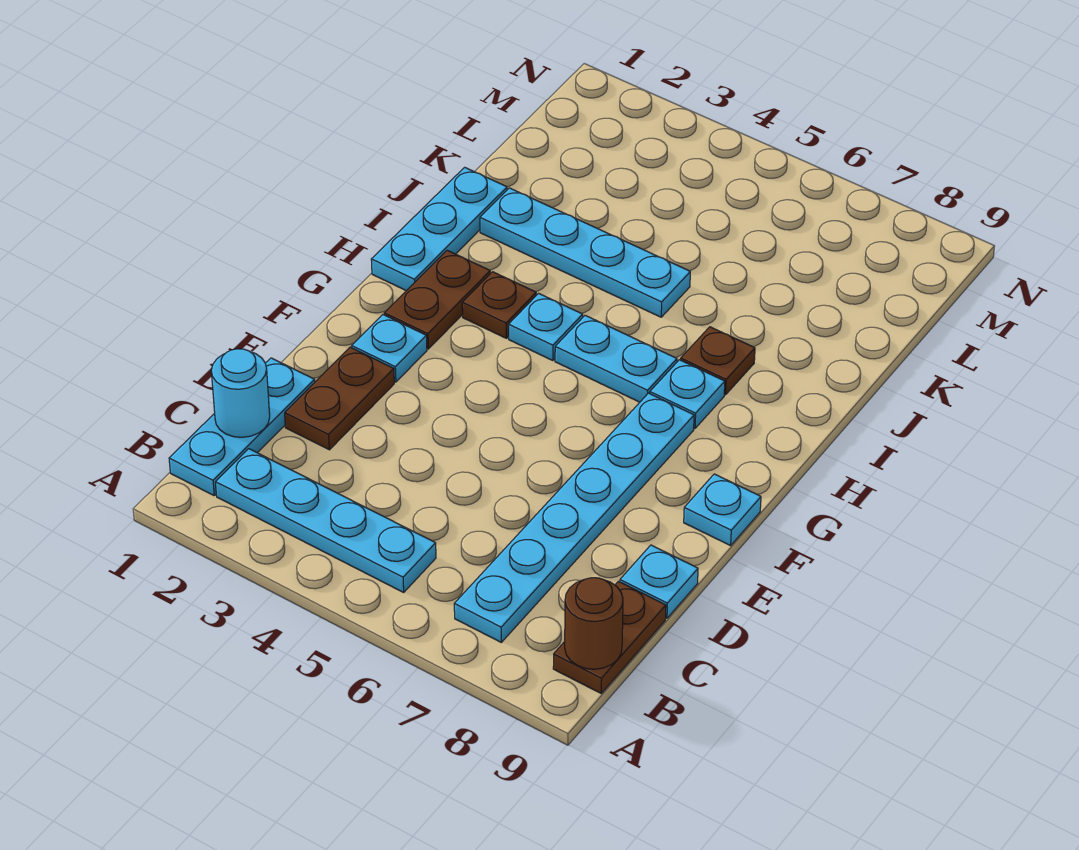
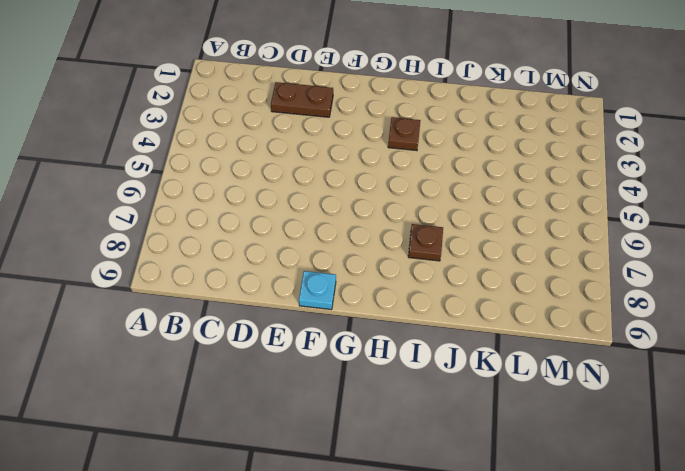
none -> cyan plate B1:D1 level 1
none -> cyan plate B2:B5 level 1
none -> cyan plate B7:G7 level 1

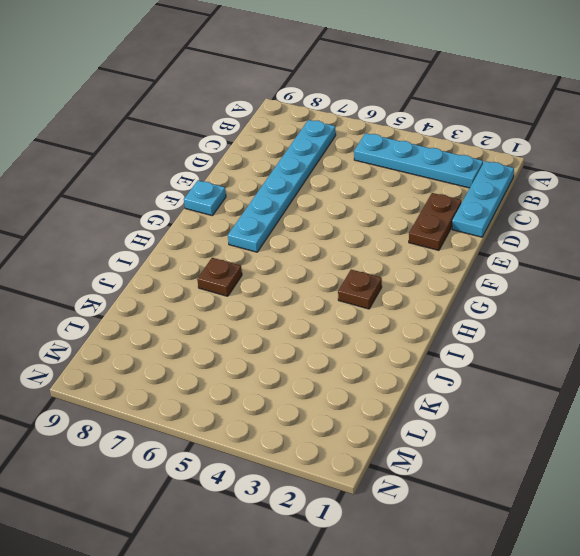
none -> brown plate B9:C9 level 1
none -> cyan plate D9 level 1
none -> cyan plate F2 level 1

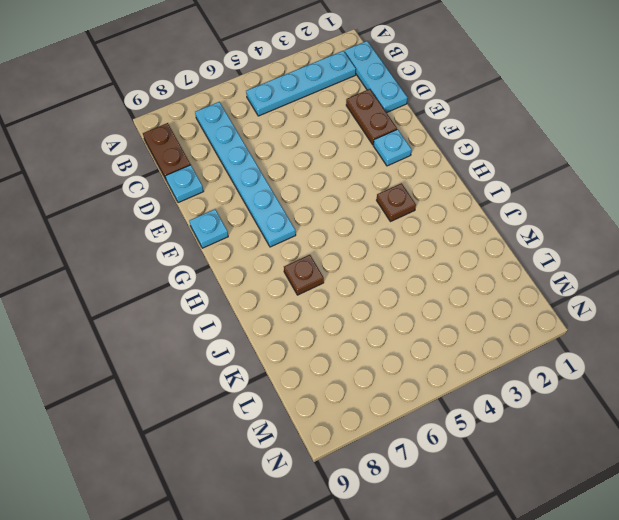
none -> brown plate G2:H2 level 1
none -> cyan plate H1:J1 level 1
none -> cyan plate H4 level 1

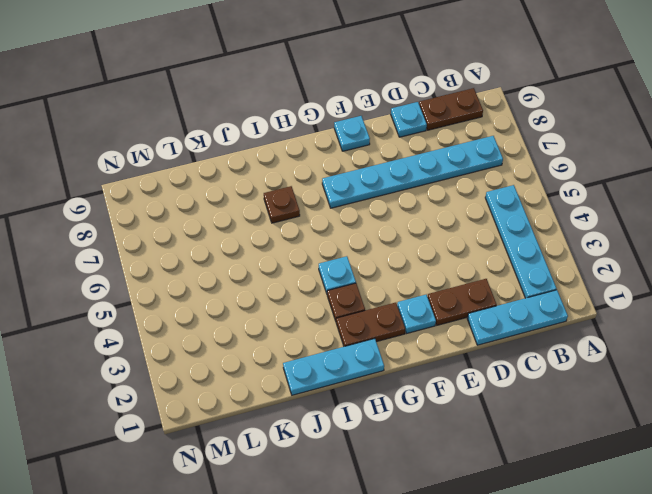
none -> cyan plate H5:H6 level 1
none -> cyan plate H7 level 1
none -> cyan plate J2:J5 level 1

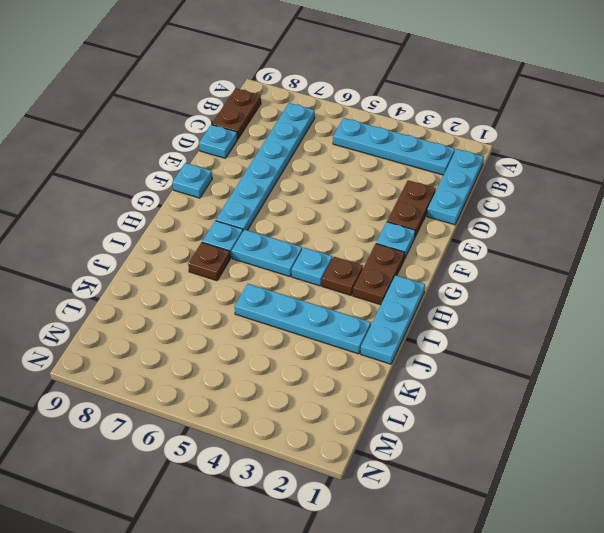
none -> brown round brick B9 level 2
none -> cyan round brick C1 level 2

